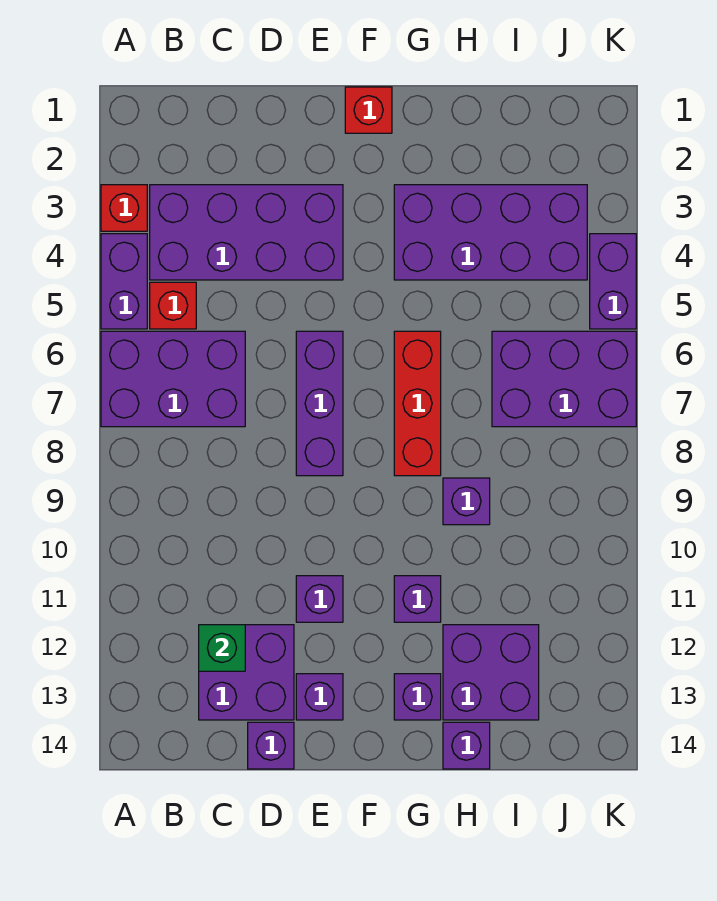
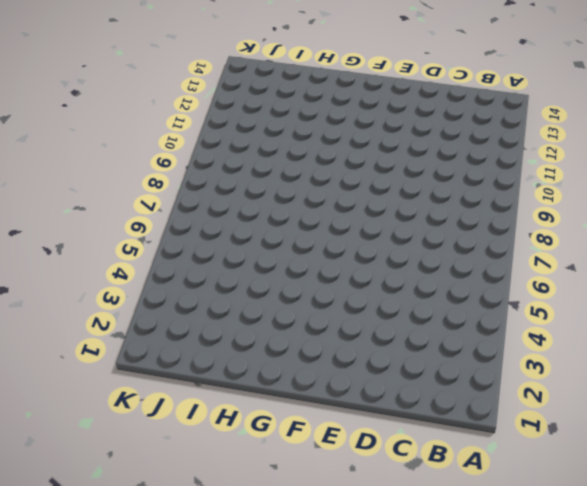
none -> red brick A3 level 1
none -> purple brick A4:A5 level 1
none -> purple brick A6:C7 level 1

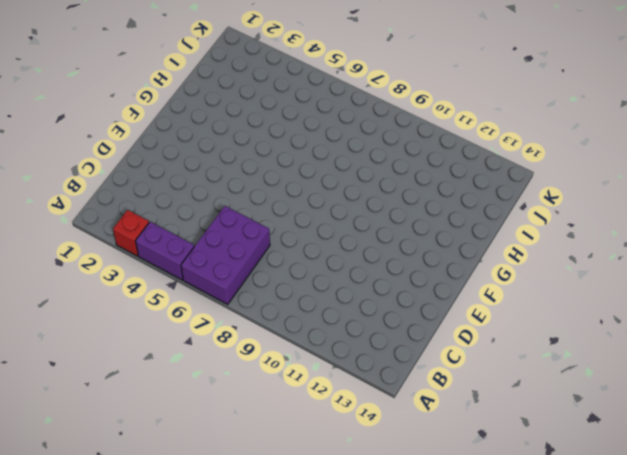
none -> purple brick B3:E4 level 1
none -> red brick B5 level 1
none -> purple brick C12:D13 level 1

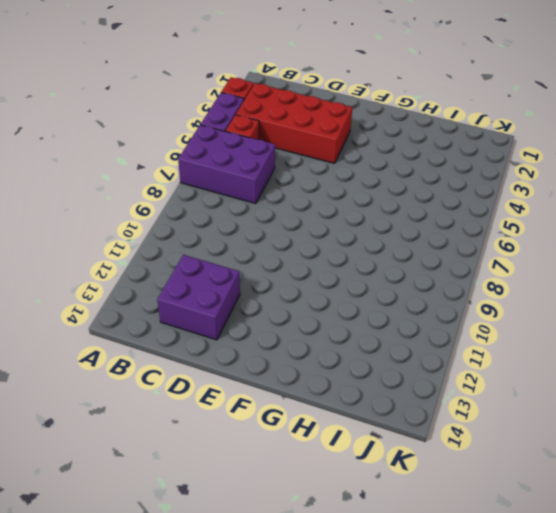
red brick B3:E4 level 1 -> purple brick B3:E4 level 1
none -> purple brick D14 level 1
none -> purple brick E6:E8 level 1
none -> purple brick E11 level 1

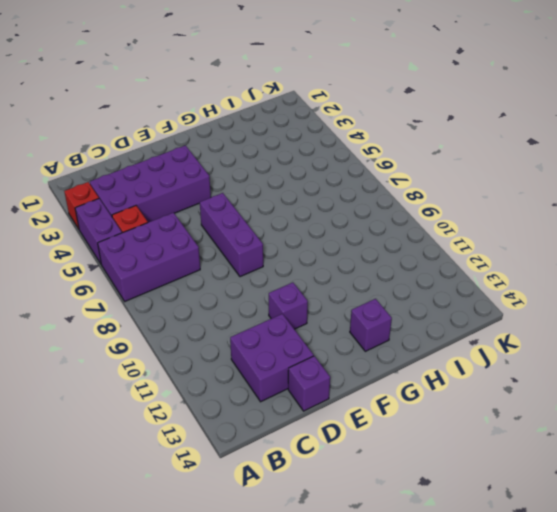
none -> purple brick E13 level 1
none -> red brick F1 level 1
none -> purple brick G3:J4 level 1

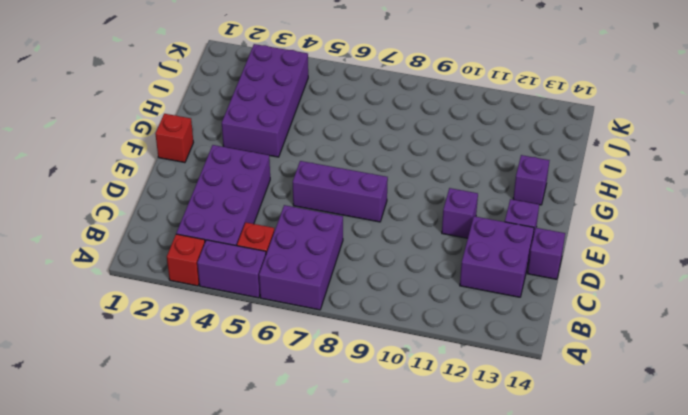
none -> red brick G6:G8 level 1
none -> purple brick G11 level 1
none -> purple brick H9 level 1

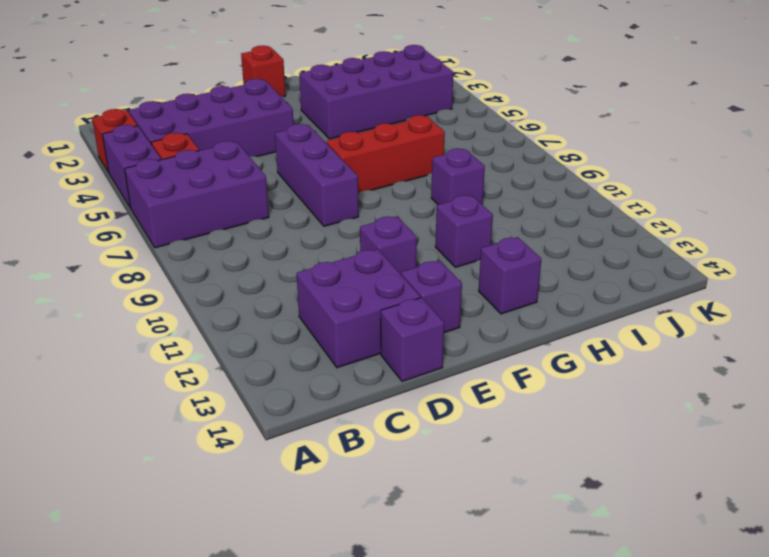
red brick F7:H7 level 1 -> red brick G6:G8 level 1
none -> purple brick H12:I13 level 1
none -> purple brick H14 level 1
none -> purple brick I6:K7 level 1

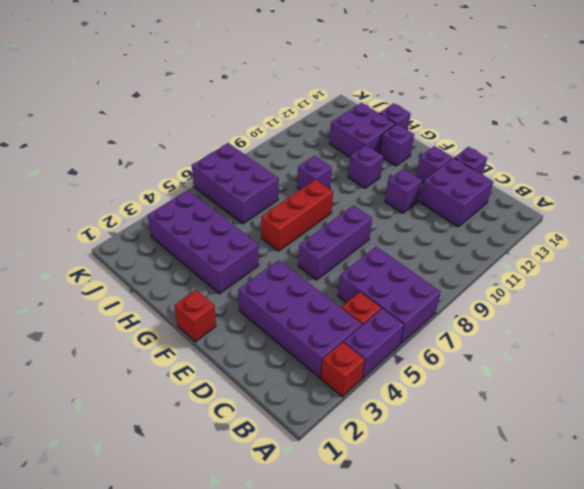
none -> purple brick K4:K5 level 1
none -> green brick C12 level 2

